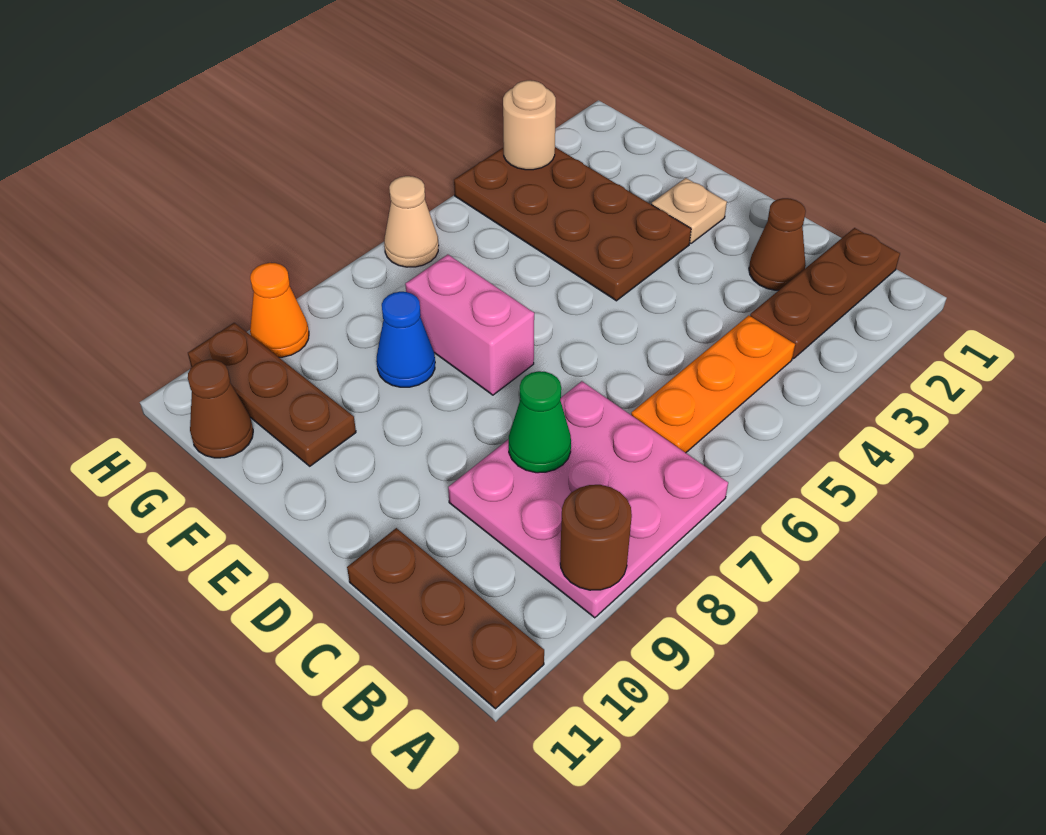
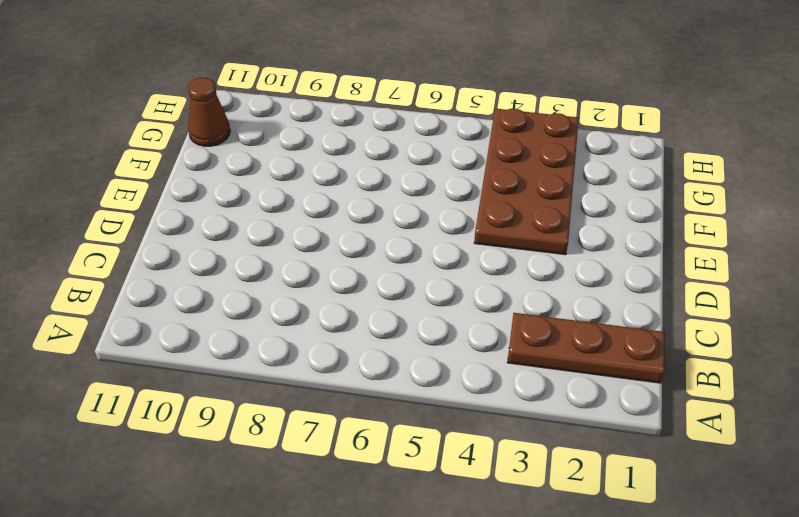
none -> pink plate A7:C9 level 1
none -> brown plate A11:C11 level 1
none -> orange plate B4:B6 level 1

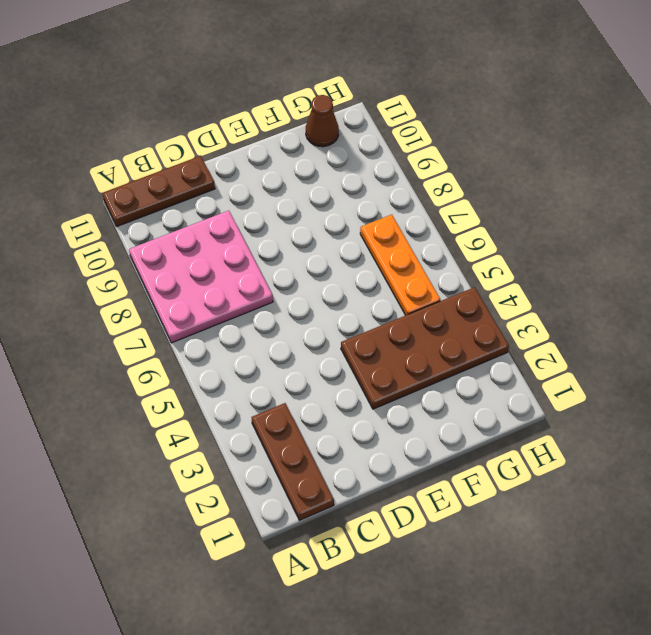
orange plate G5:G7 level 1 -> orange plate B4:B6 level 1
none -> brown cone C2 level 1
none -> tan plate E2 level 1
none -> pink brick E7:F7 level 1

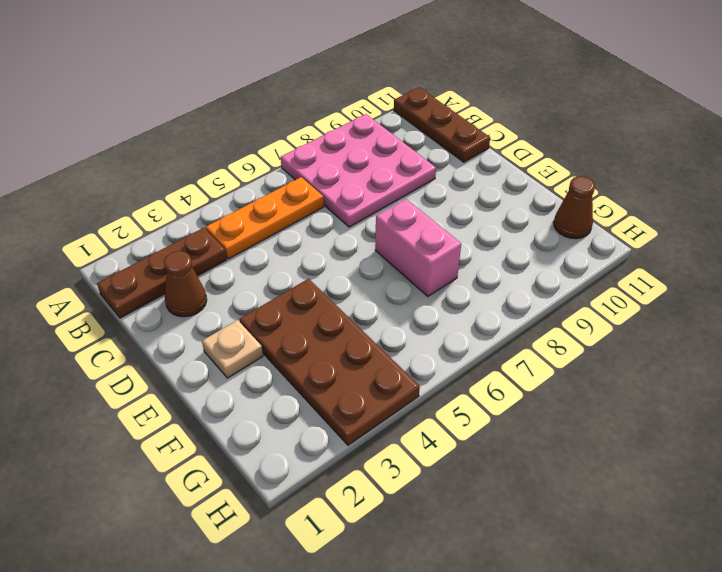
none -> blue cone F8 level 1
none -> brown plate F10:H10 level 1
none -> tan cone H6 level 1

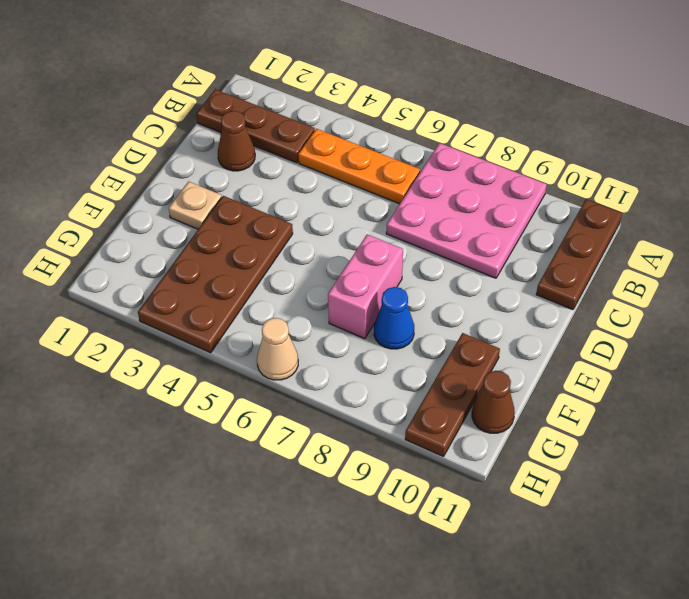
none -> orange cone H9 level 1
none -> brown round brick A9 level 2
none -> green cone C8 level 2

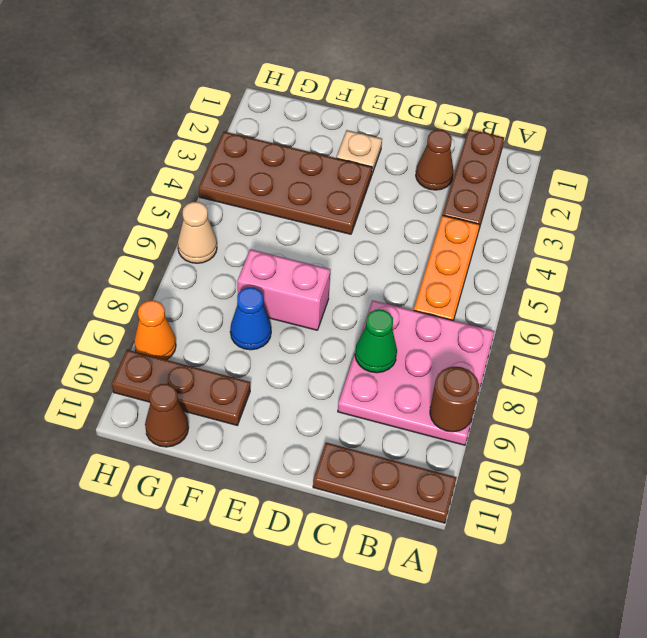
none -> tan round brick H3 level 2

